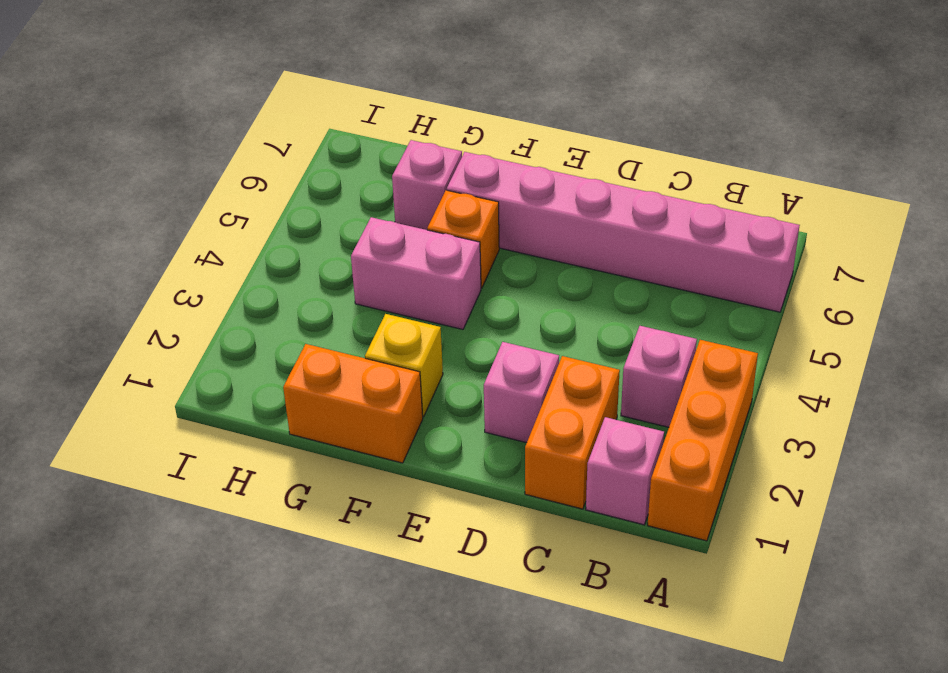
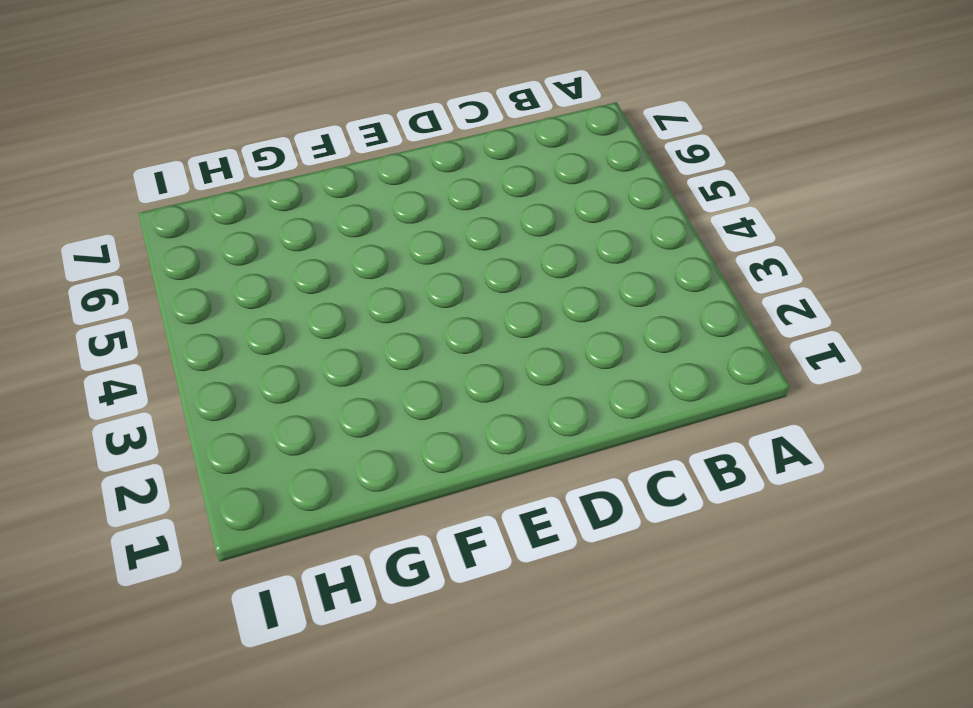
none -> orange brick A1:A3 level 1
none -> pink brick A6:F6 level 1

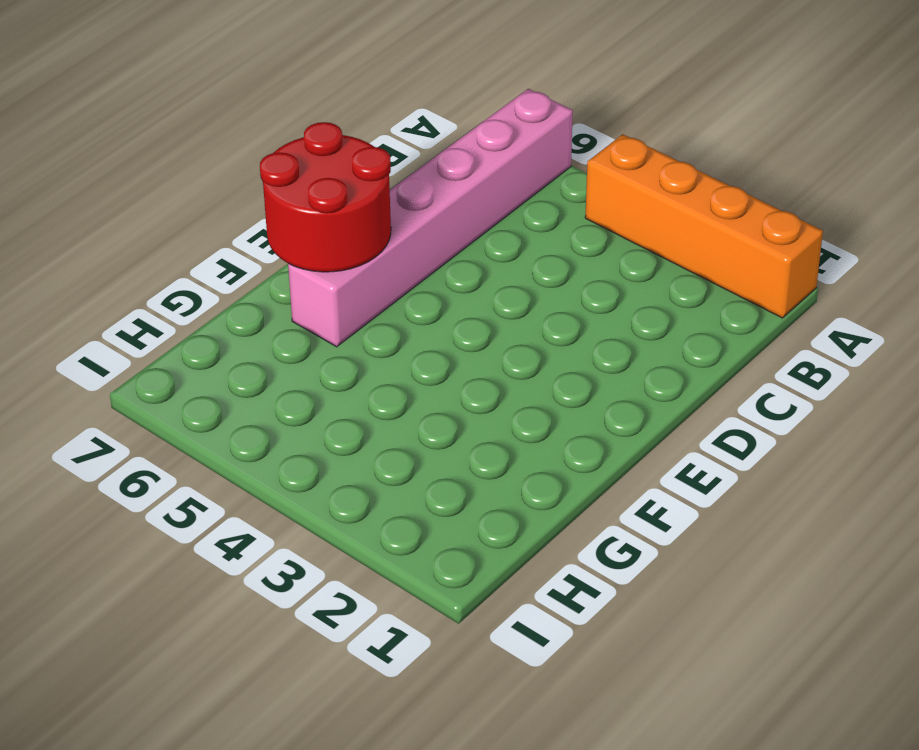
orange brick A1:A4 level 1 -> orange brick A1:A3 level 1
red round brick E6:F7 level 2 -> none
none -> pink brick B1 level 1
none -> pink brick B3 level 1

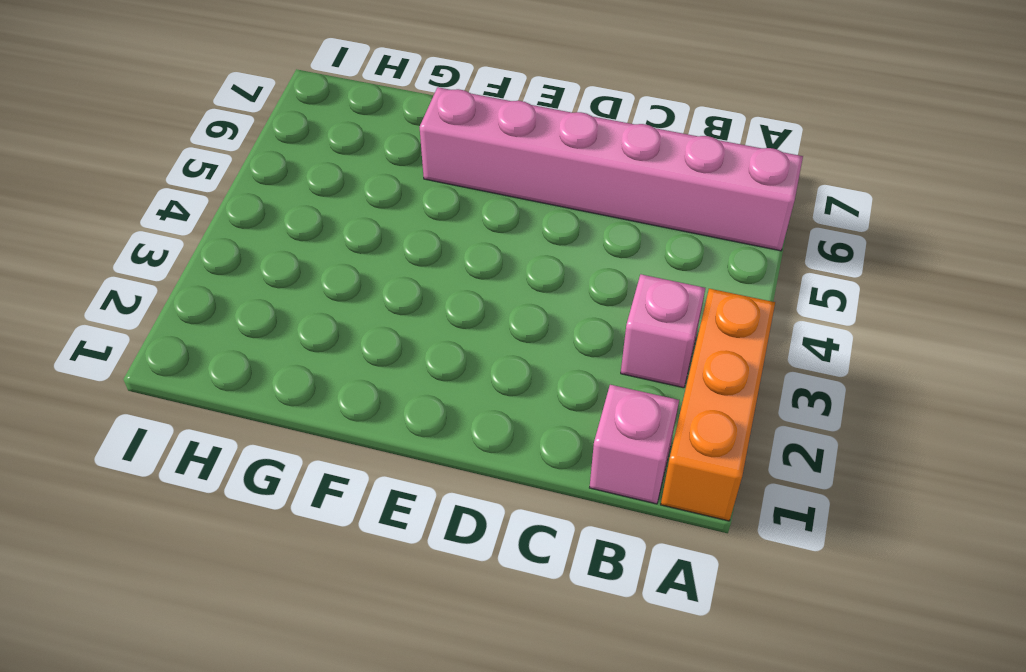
none -> orange brick C1:C2 level 1
none -> pink brick D2 level 1

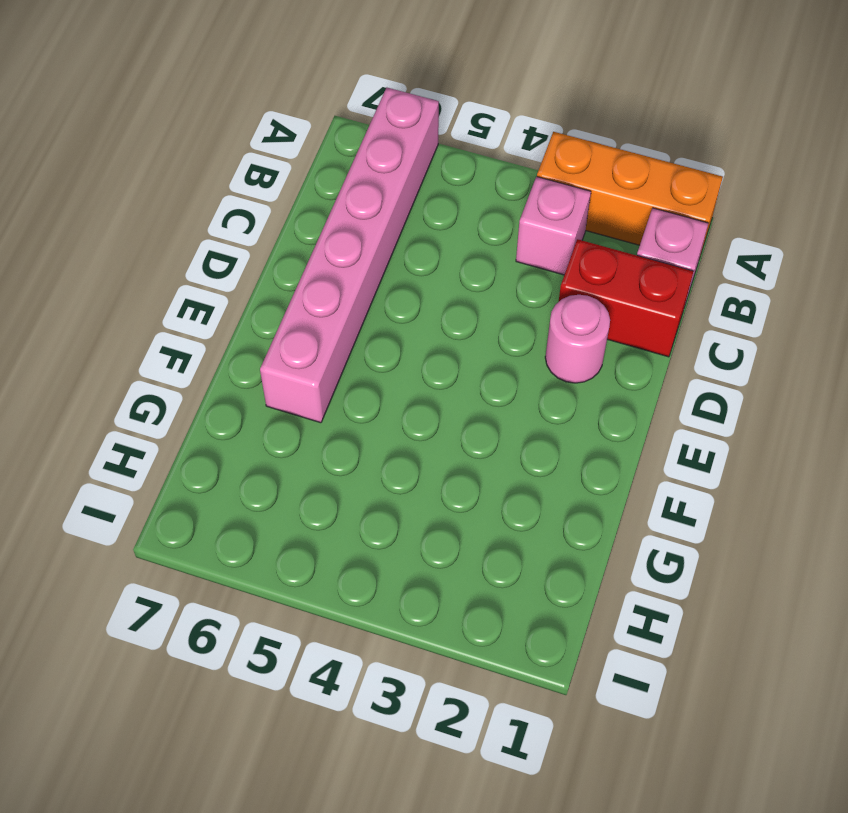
red brick C1:C2 level 1 -> orange brick C1:C2 level 1
pink round brick D2 level 1 -> pink brick D2 level 1
none -> orange brick F1:G1 level 1
none -> yellow brick F2 level 1

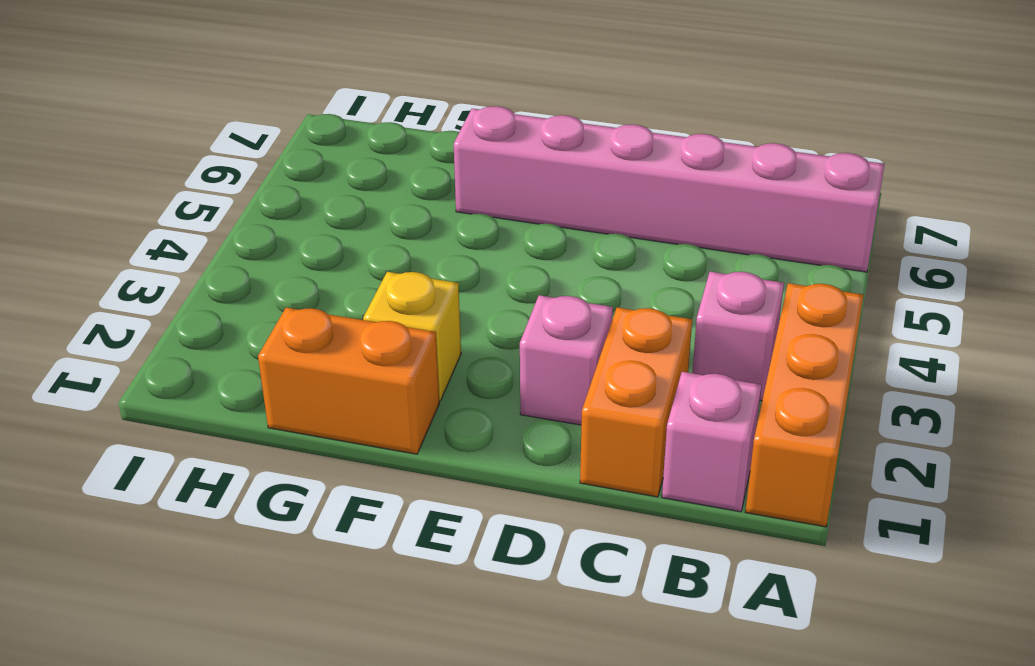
none -> pink brick F4:G4 level 1
none -> orange brick F5 level 1

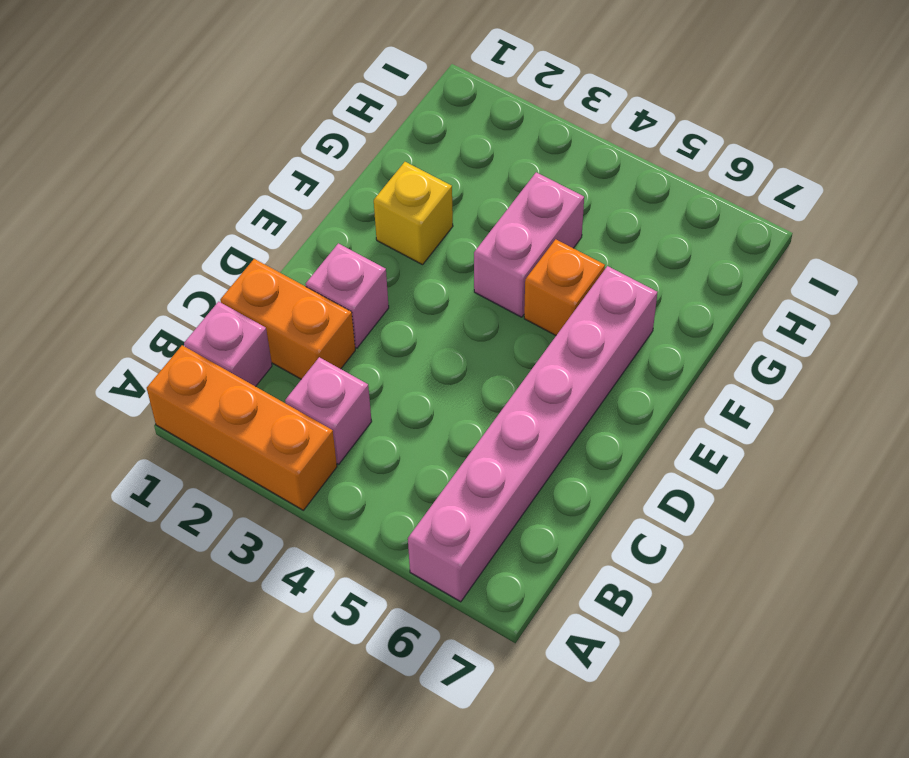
none -> orange brick F1:G1 level 1
none -> pink brick G6 level 1

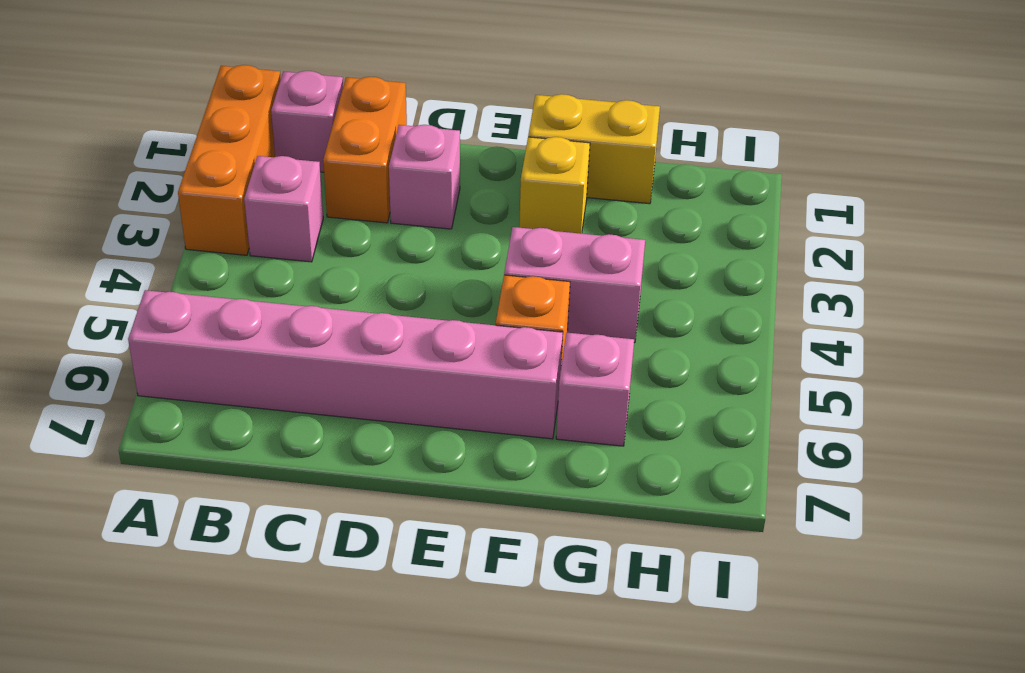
yellow brick F1:G1 level 1 -> orange brick F1:G1 level 1

